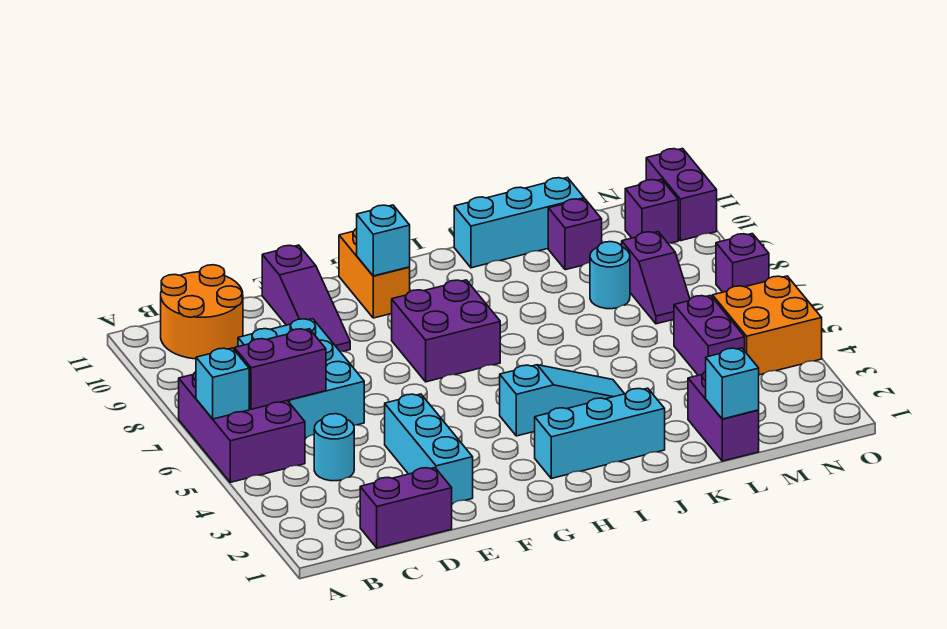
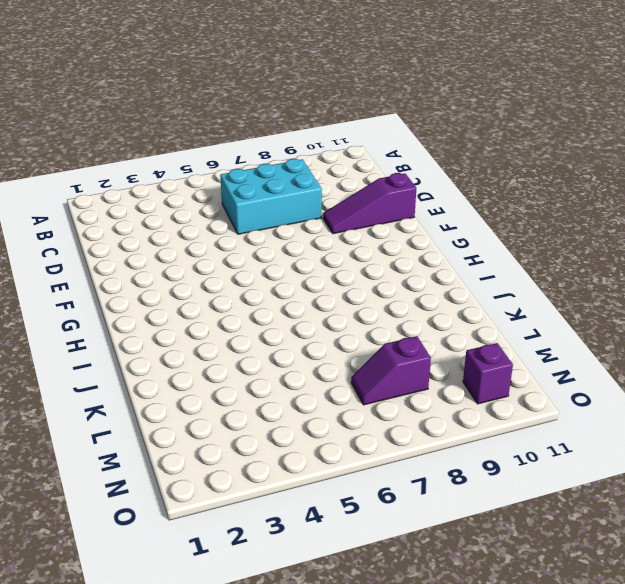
none -> purple brick A5:B7 level 1
none -> orange round brick B10:C11 level 1
none -> purple brick C1:D1 level 1

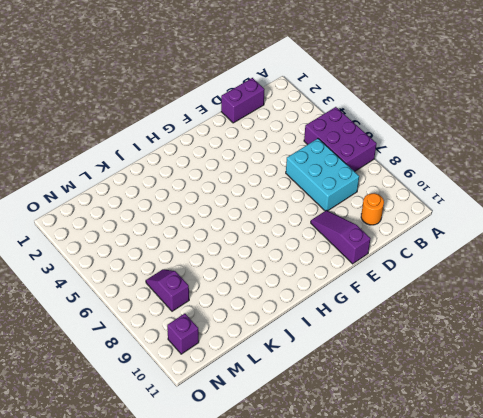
orange round brick C10 level 1 -> orange round brick B10:C11 level 1
none -> cyan round brick C4 level 1
none -> cyan brick E2:E4 level 1
none -> purple brick G7:H8 level 1

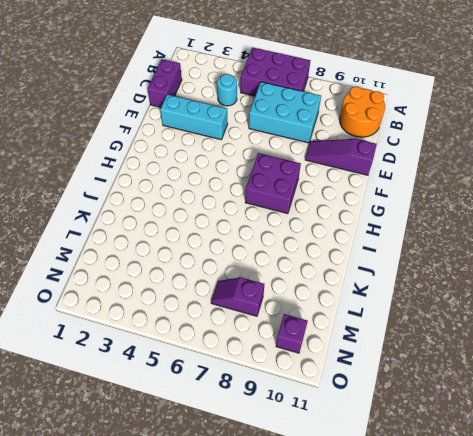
none -> orange brick G10:G11 level 1
none -> cyan brick H2:J2 level 1
none -> cyan slope H4:J4 level 1 top H

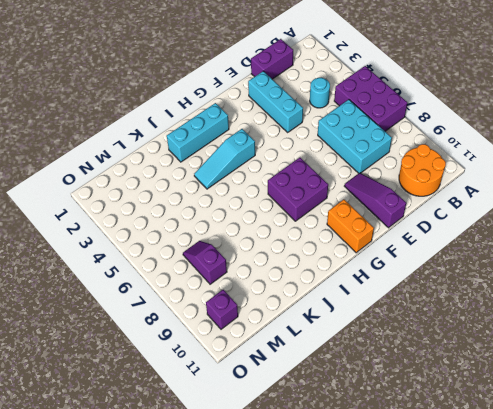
none -> cyan brick J11:L11 level 1
none -> purple brick L1:L2 level 1
none -> cyan round brick L8 level 1

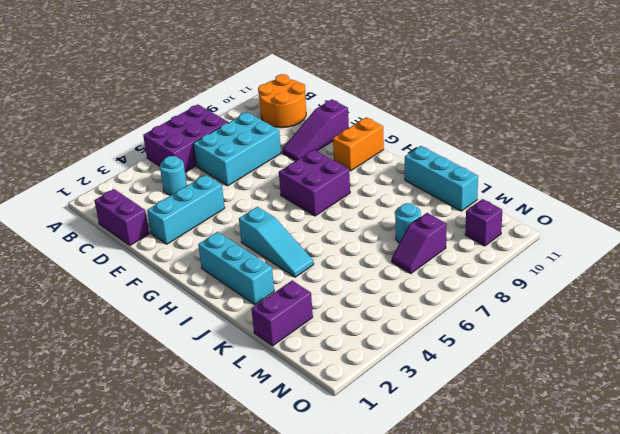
none -> purple brick L10 level 1
none -> purple brick M4:M5 level 1
none -> orange brick N4:O5 level 1

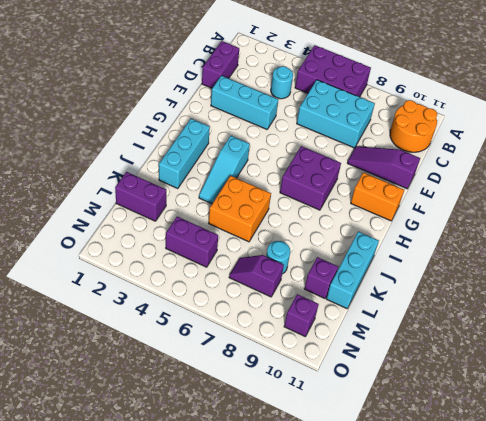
orange brick J5:K6 level 1 -> orange brick N4:O5 level 1
none -> purple brick O7 level 1
none -> purple brick O10:O11 level 1
none -> cyan brick A6 level 2

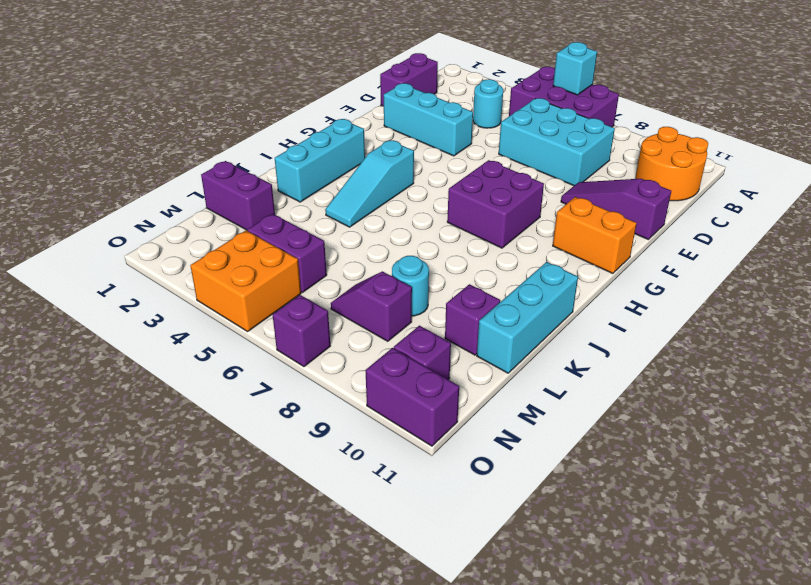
none -> purple brick B6:C6 level 2
none -> cyan brick G10 level 2
none -> cyan brick L1 level 2

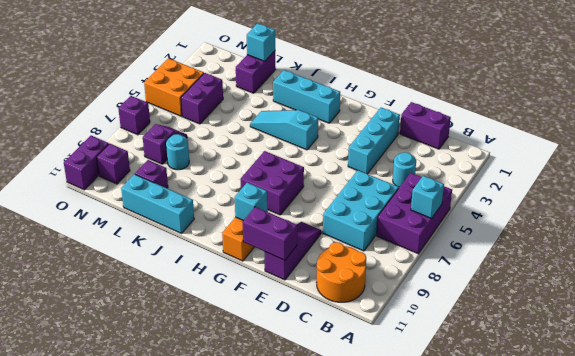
purple brick E11:F11 level 2 -> purple brick B6:C6 level 2

